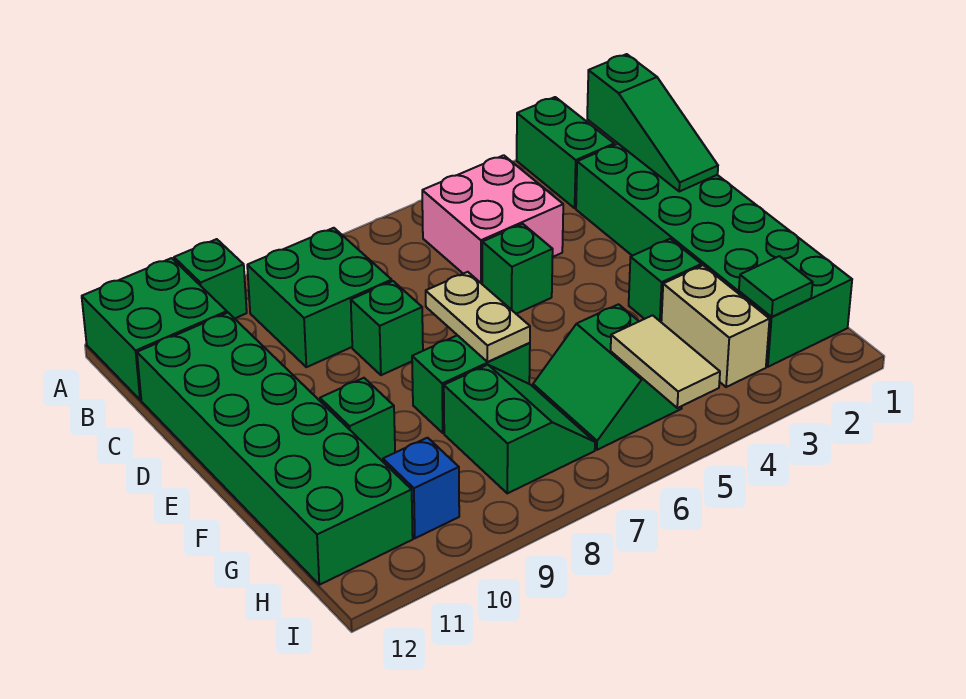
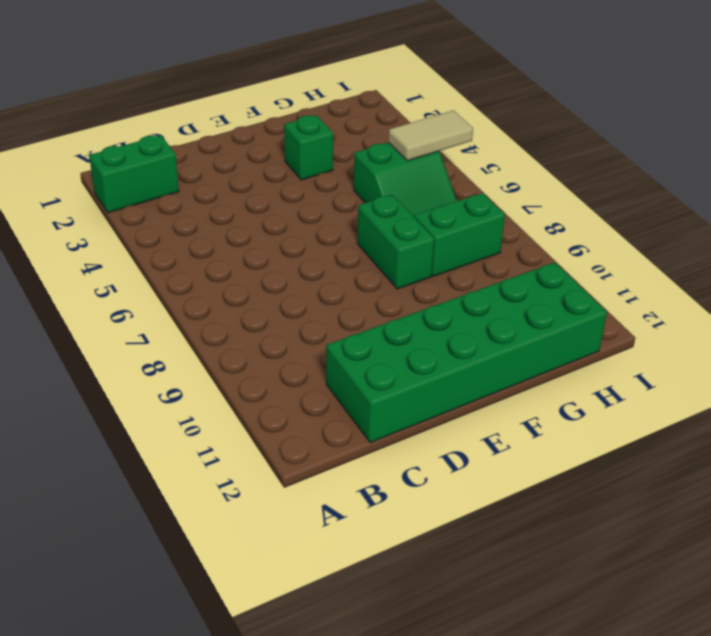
none -> green brick A10 level 1
none -> green brick A11:B12 level 1
none -> pink brick B4:C5 level 1

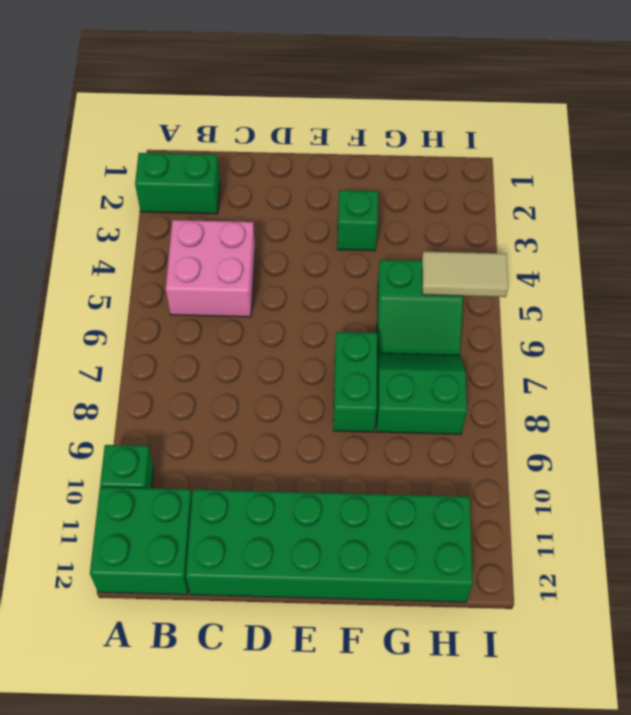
none -> green brick B8:C9 level 1
none -> green brick C1:H2 level 1
none -> green brick D5 level 1

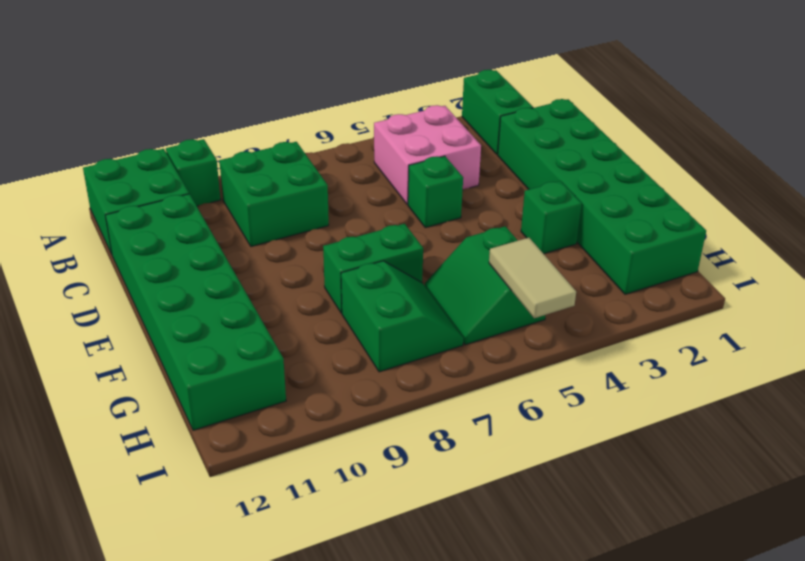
none -> green brick D8 level 1
none -> green brick F10 level 1
none -> tan brick G3:H3 level 1

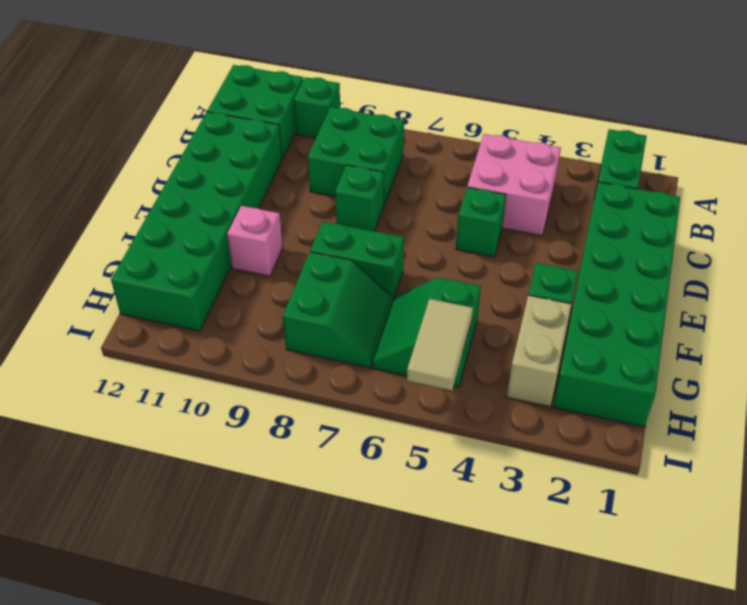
pink brick F10 level 1 -> green brick F10 level 1
none -> blue brick H10 level 1
none -> green slope B1:D1 level 2 top B
none -> tan plate E7:F7 level 2

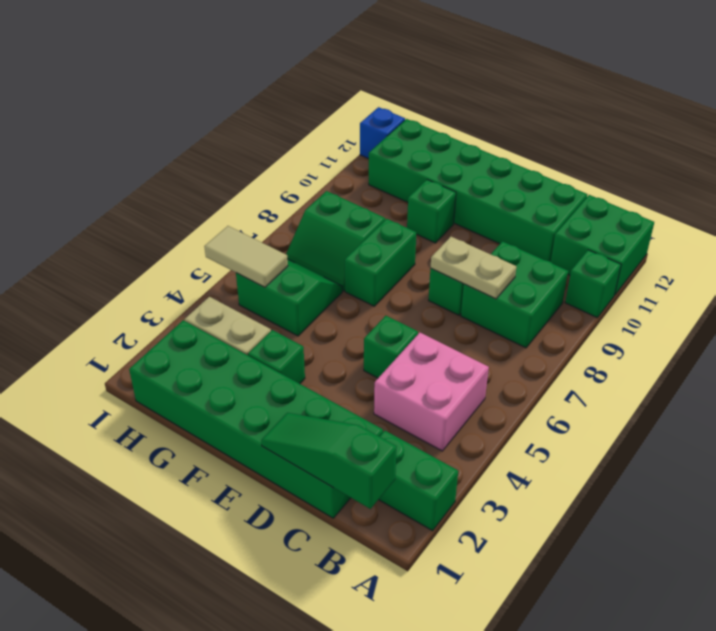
tan plate C8:D8 level 2 -> tan plate E7:F7 level 2
blue brick I12 level 1 -> blue brick H10 level 1
none -> green tile H2 level 2

